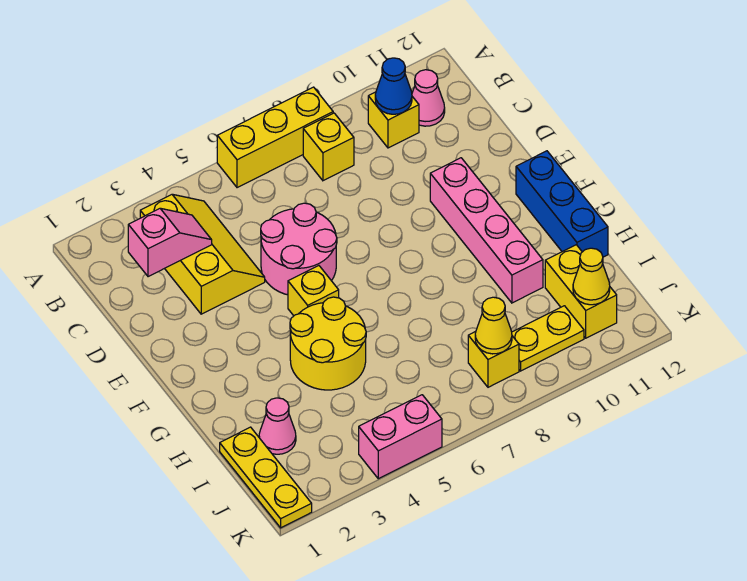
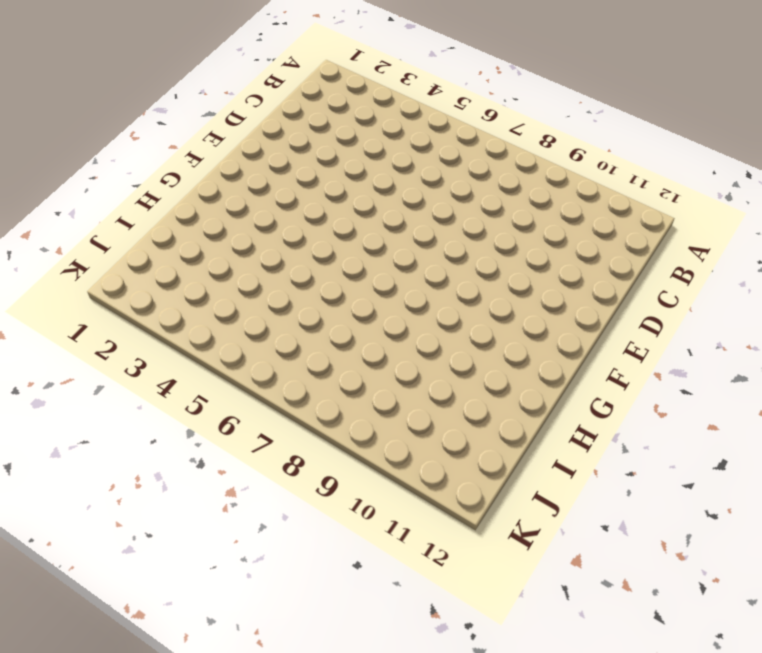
none -> yellow brick A6:A8 level 1
none -> yellow slope B3:D4 level 1 top 3
none -> yellow brick B8 level 1

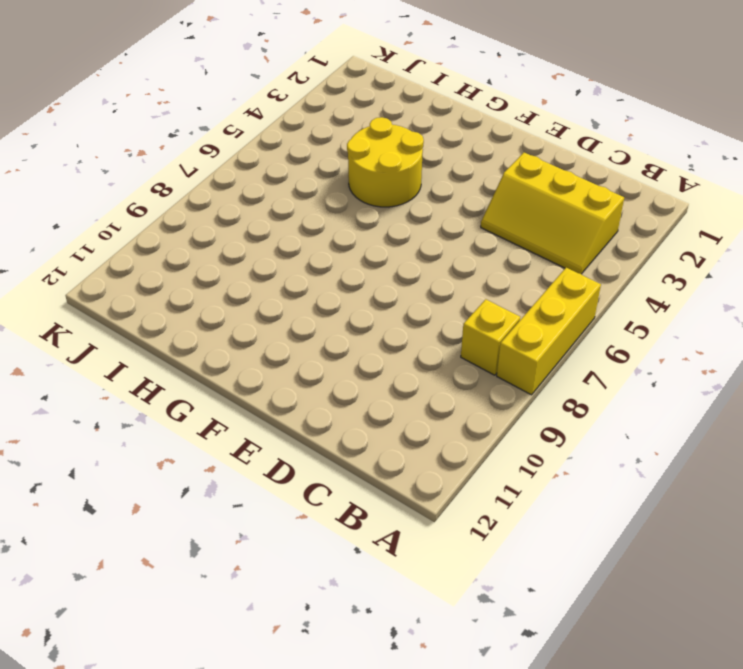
none -> yellow brick B10 level 1
none -> pink cone B11 level 1
none -> pink round brick D5:E6 level 1

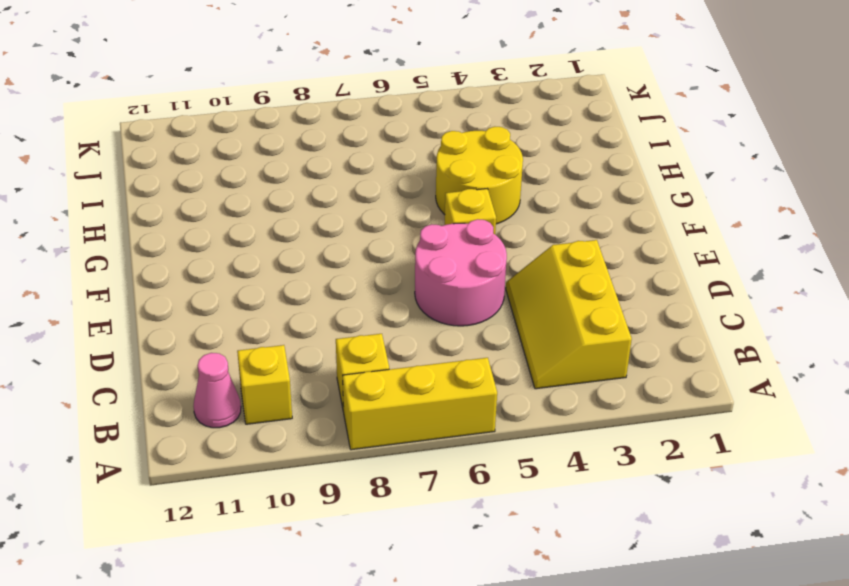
none -> pink brick E10:H10 level 1
none -> blue brick F12:H12 level 1
none -> yellow plate I1:K1 level 1

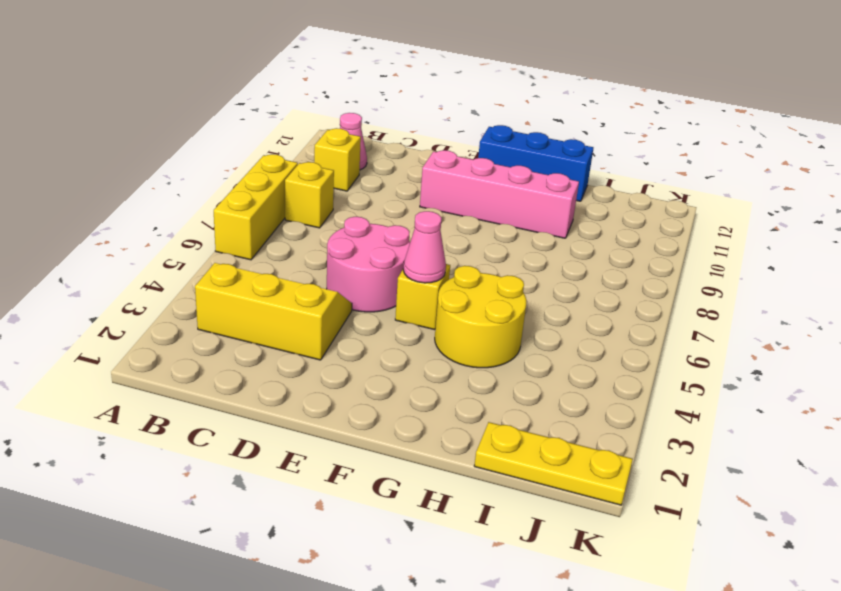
pink cone F5 level 2 -> pink cone I2 level 1
none -> yellow brick I11:J11 level 1
none -> yellow brick J8 level 1
none -> yellow plate J9:J10 level 1

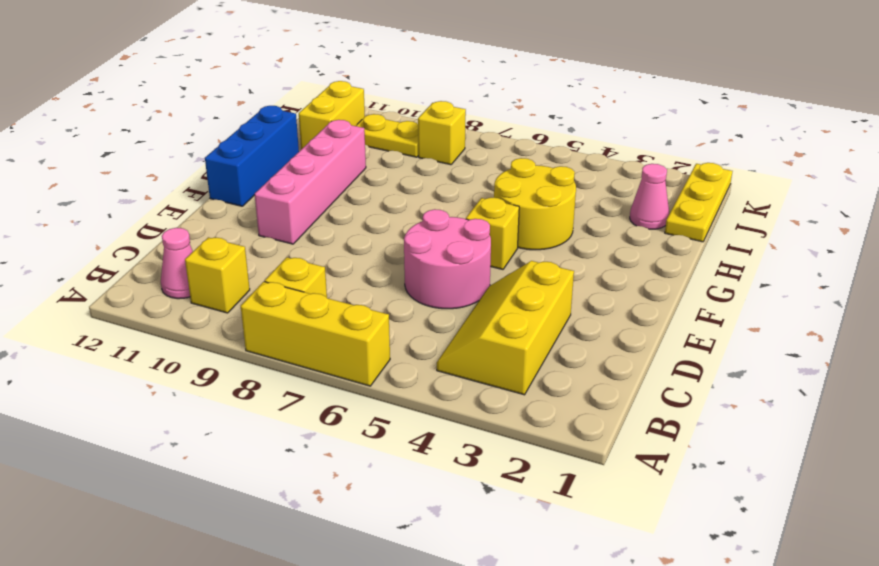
none -> pink brick K4:K5 level 1
none -> blue cone B10 level 2
none -> pink slope C2:C3 level 2 top 2

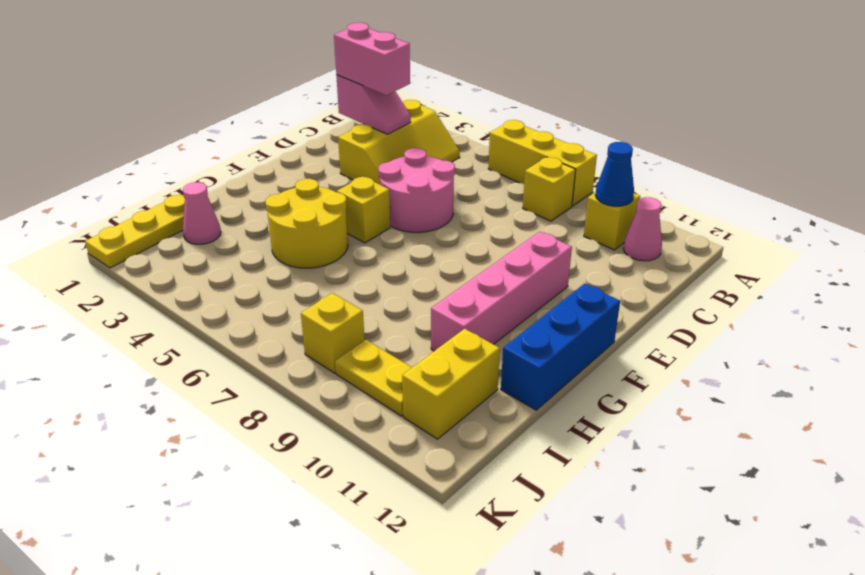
pink brick C2:C3 level 3 -> pink brick K4:K5 level 1
none -> yellow cone J8 level 2
none -> yellow cone J11 level 2

